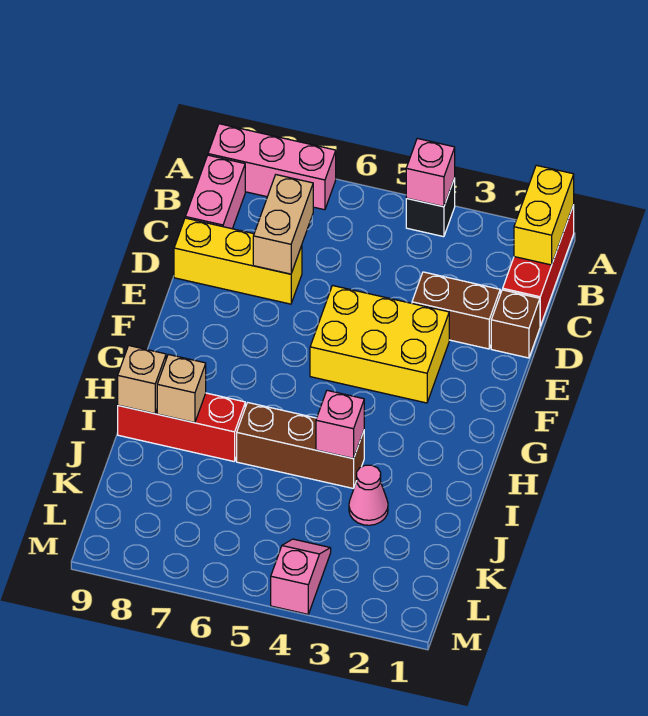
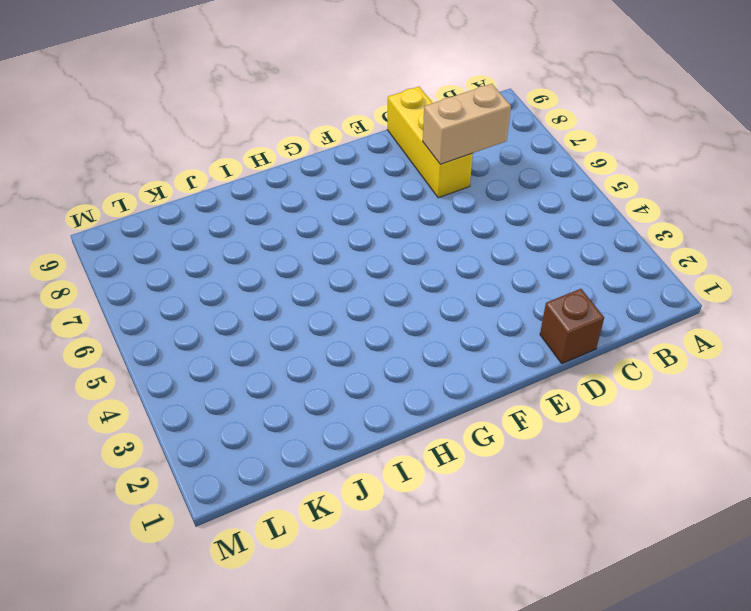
none -> red brick A1:C1 level 1
none -> black brick A4 level 1
none -> pink brick A7:A9 level 1

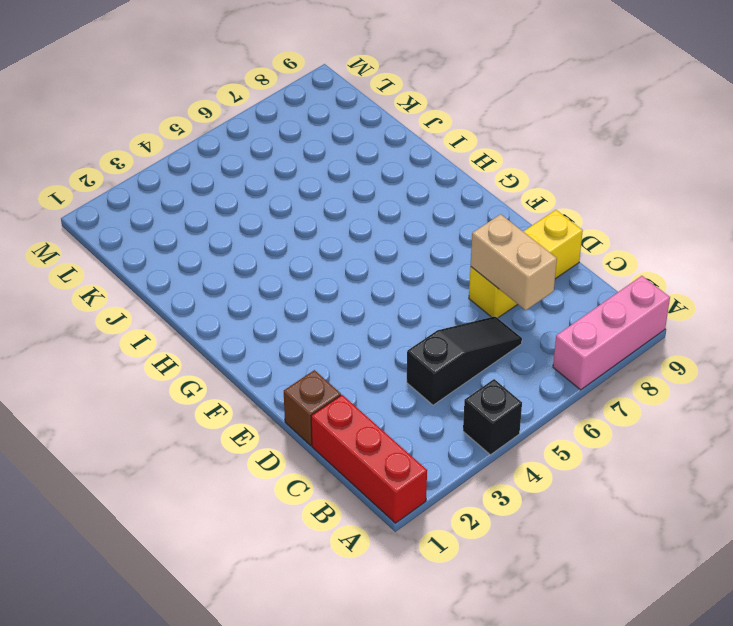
black slope C4:C6 level 1 top 4 -> none
none -> pink brick B9:C9 level 1
none -> brown brick D2:D3 level 1
none -> yellow brick E3:F5 level 1

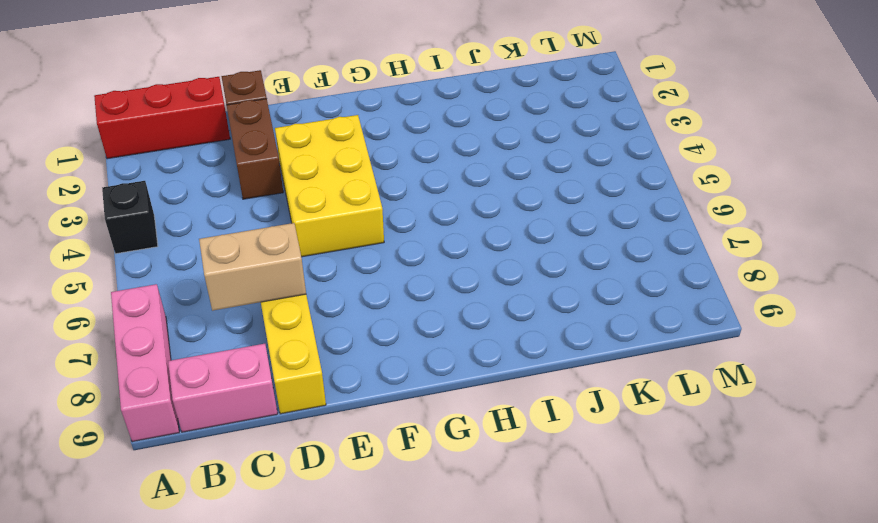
none -> brown brick I4:I6 level 1
none -> red brick I7:I9 level 1
none -> pink cone J3 level 1

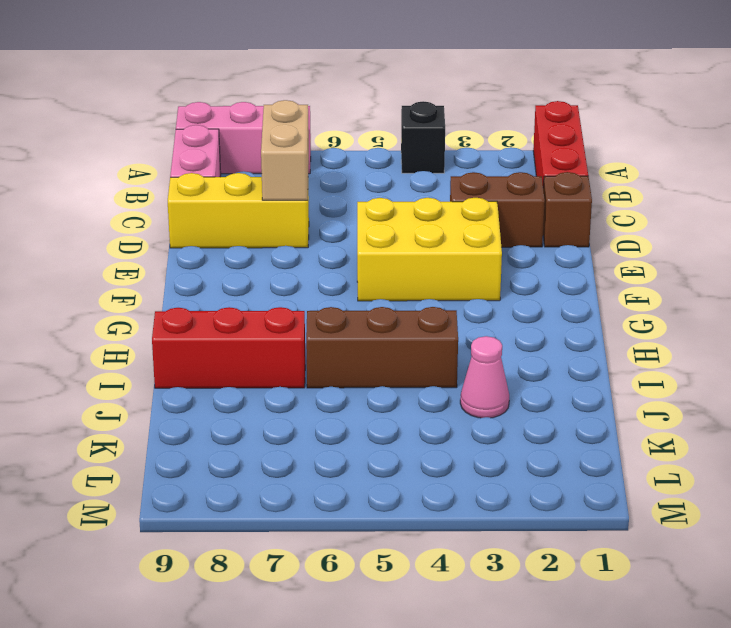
none -> pink slope L4:M4 level 1 top M
none -> yellow brick A1:B1 level 2
none -> pink brick A4 level 2

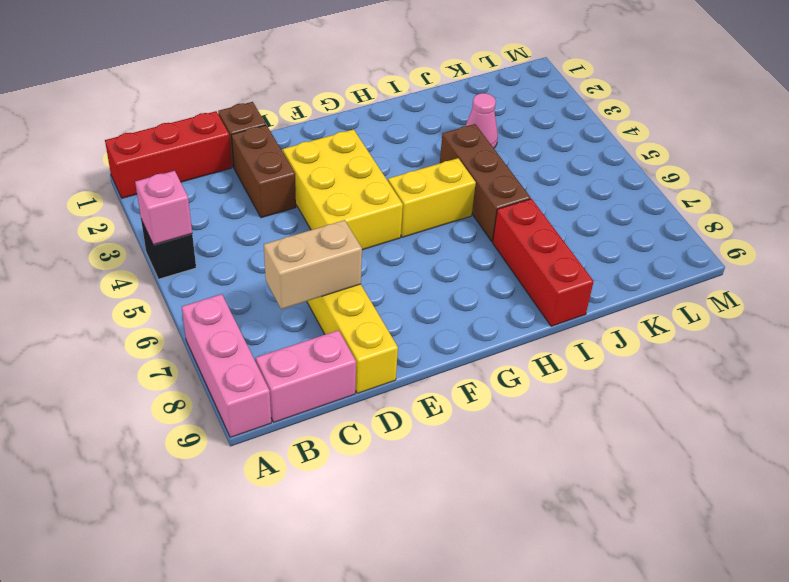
yellow brick G5:H5 level 1 -> yellow brick A1:B1 level 2
none -> pink slope L4:M4 level 1 top M
none -> pink brick I4 level 2
none -> tan brick I8 level 2

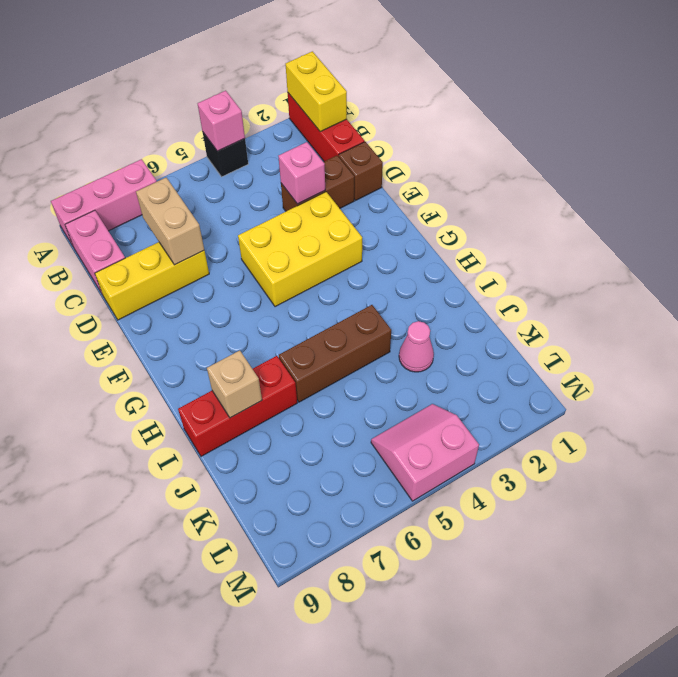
pink brick D3 level 2 -> pink brick I4 level 2
pink slope L4:M5 level 1 top M -> pink slope L4:M4 level 1 top M
none -> tan brick I9 level 2

